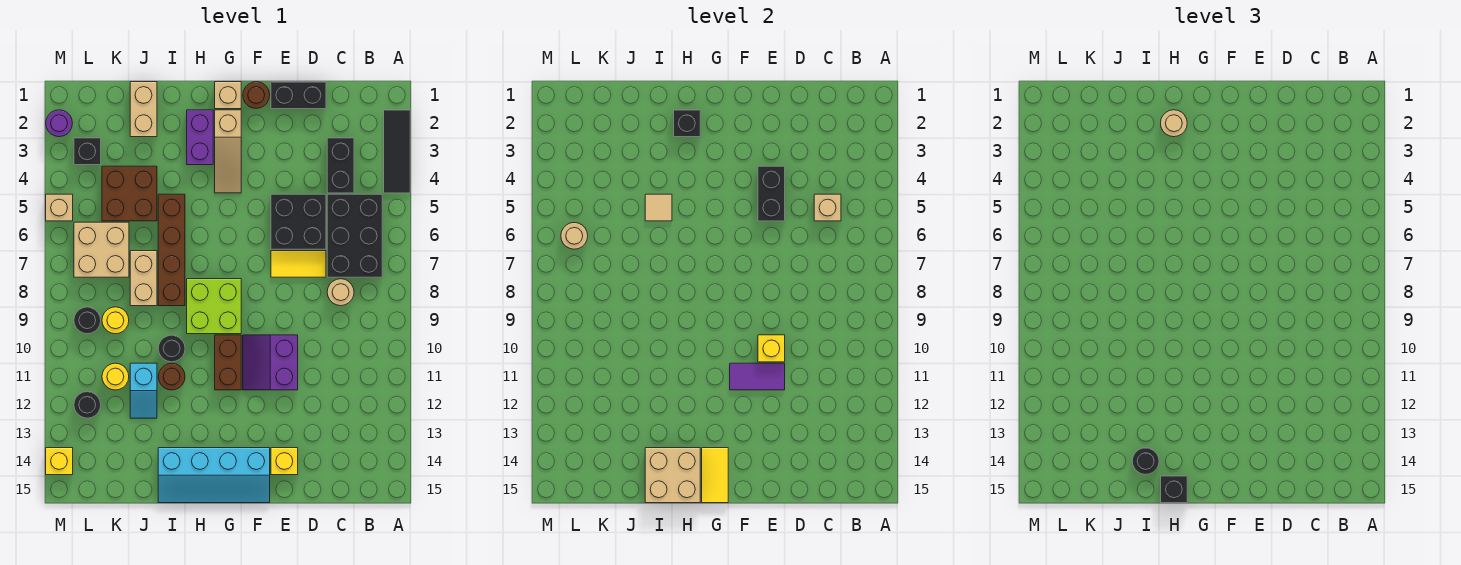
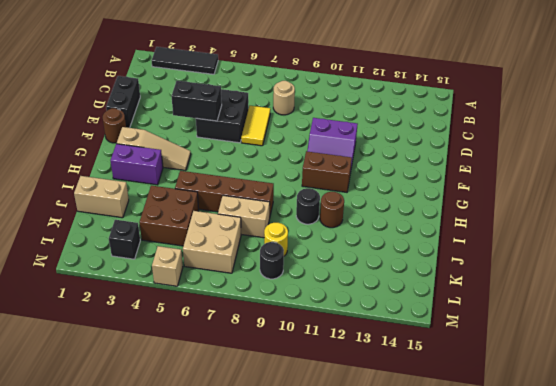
none -> black brick B5:C7 level 1
none -> black brick C3:C4 level 1
none -> yellow brick E14 level 1
none -> cyan slope F14:I15 level 1 top 14

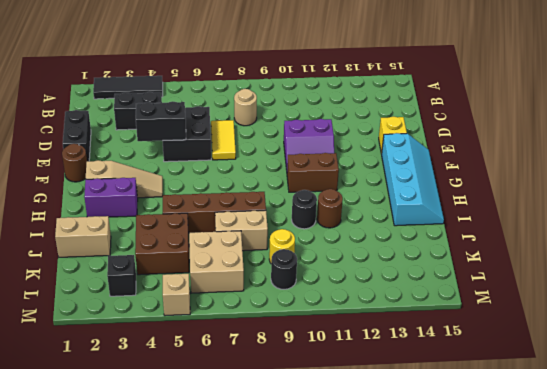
none -> black brick B5:C7 level 1
none -> tan brick G1 level 1
none -> lime brick G8:H9 level 1
none -> cyan slope J11:J12 level 1 top 11

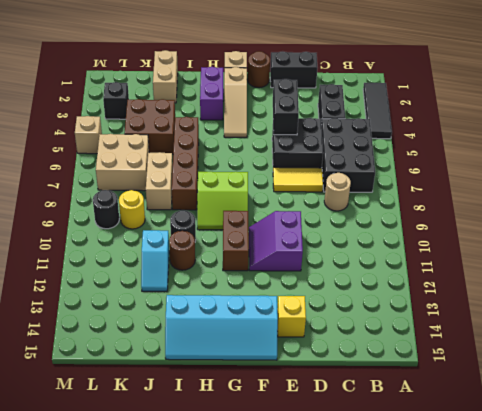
lime slope G8:H9 level 1 top 8 -> lime brick G8:H9 level 1
none -> yellow round brick K11 level 1
none -> black round brick L12 level 1
none -> purple round brick M2 level 1
none -> yellow brick M14 level 1

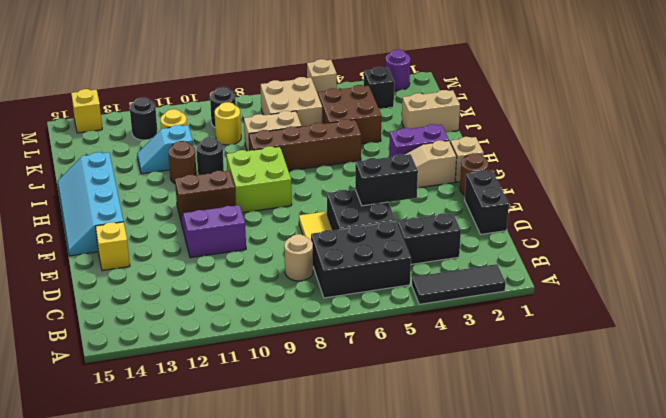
none -> tan brick C5 level 2
none -> yellow brick E10 level 2
none -> purple tile E11:F11 level 2
none -> yellow tile G14:G15 level 2

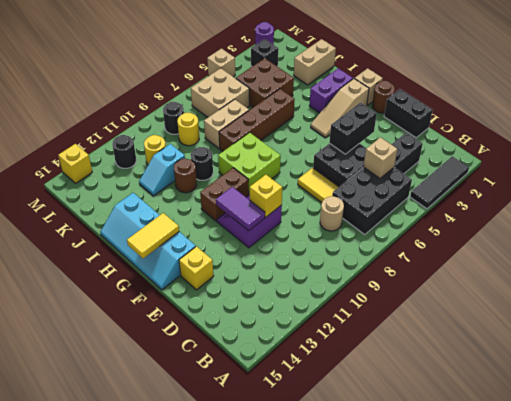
none -> black brick H2 level 2
none -> tan brick H14:I15 level 2
none -> tan tile I5 level 2
none -> tan round brick L6 level 2

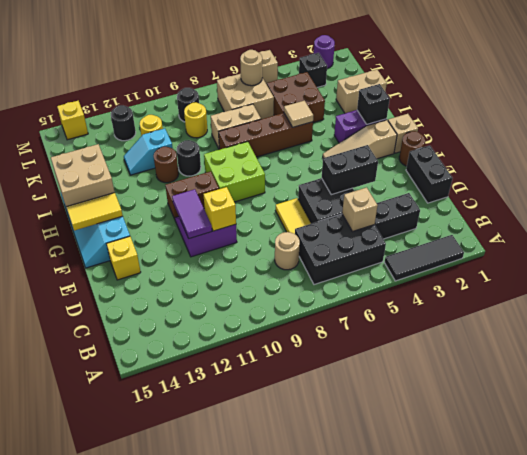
none -> tan round brick H2 level 3
none -> black brick H15 level 3
none -> black round brick I14 level 3

